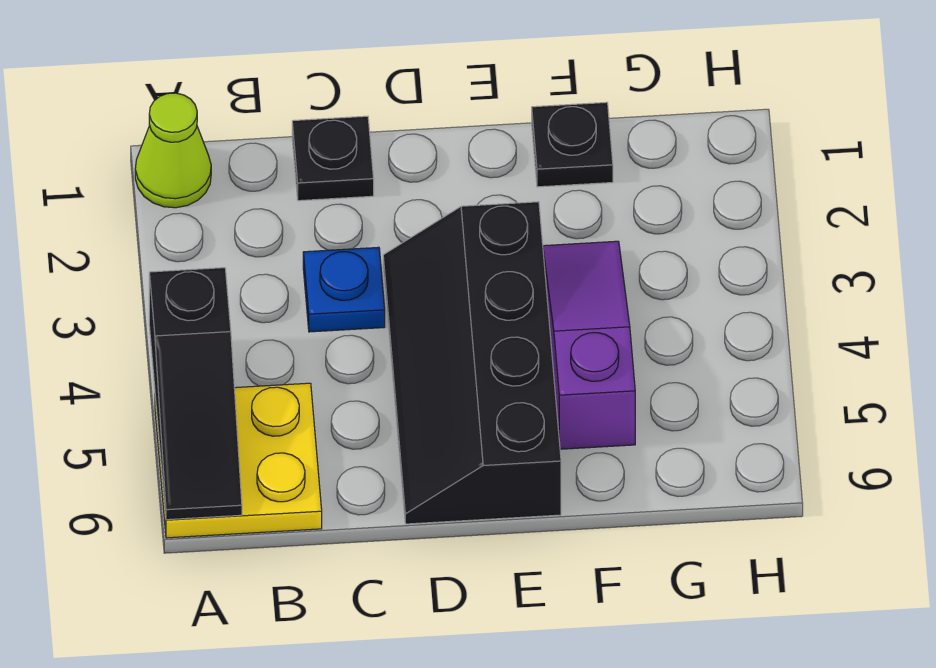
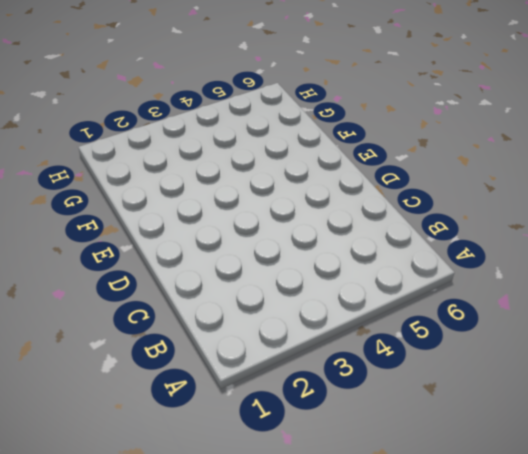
none -> lime cone A1 level 1
none -> yellow plate A5:B6 level 1

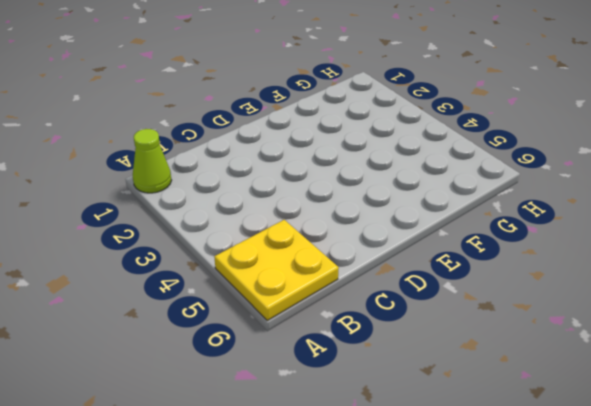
none -> black plate C1 level 1
none -> blue plate C3 level 1

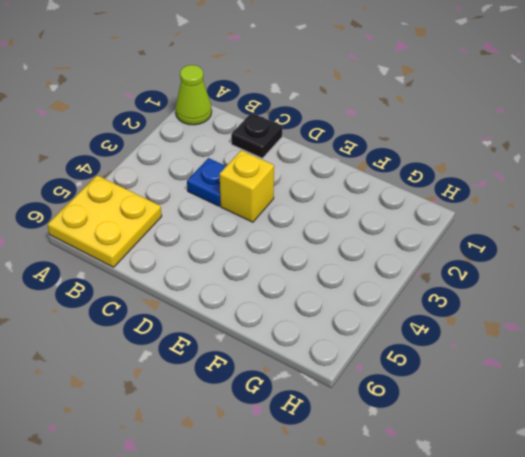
yellow brick D3 level 1 -> black slope D3:E6 level 1 top E
none -> black plate F1 level 1
none -> purple slope F3:F5 level 1 top 5

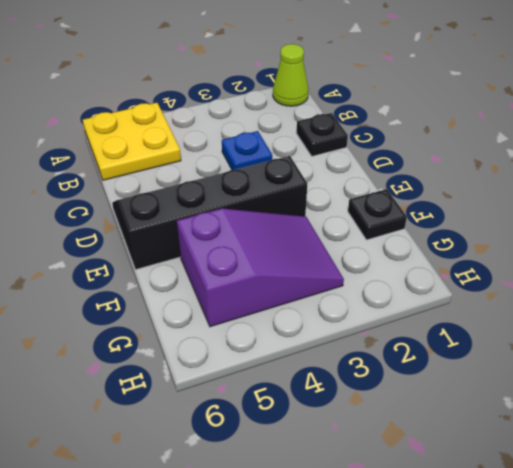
purple slope F3:G5 level 1 top 5 -> purple slope F3:F5 level 1 top 5
none -> black slope A4:A6 level 2 top 4

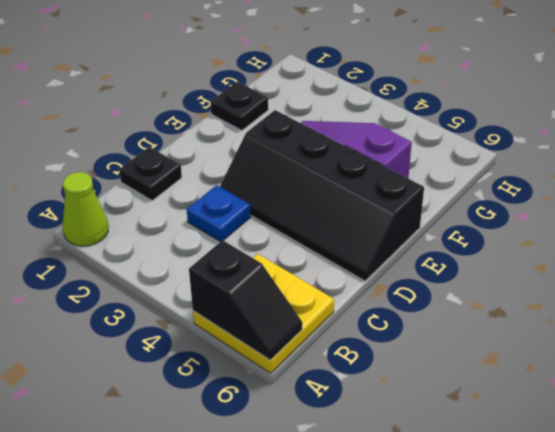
black slope A5:A6 level 2 top 5 -> black slope A4:A6 level 2 top 4

